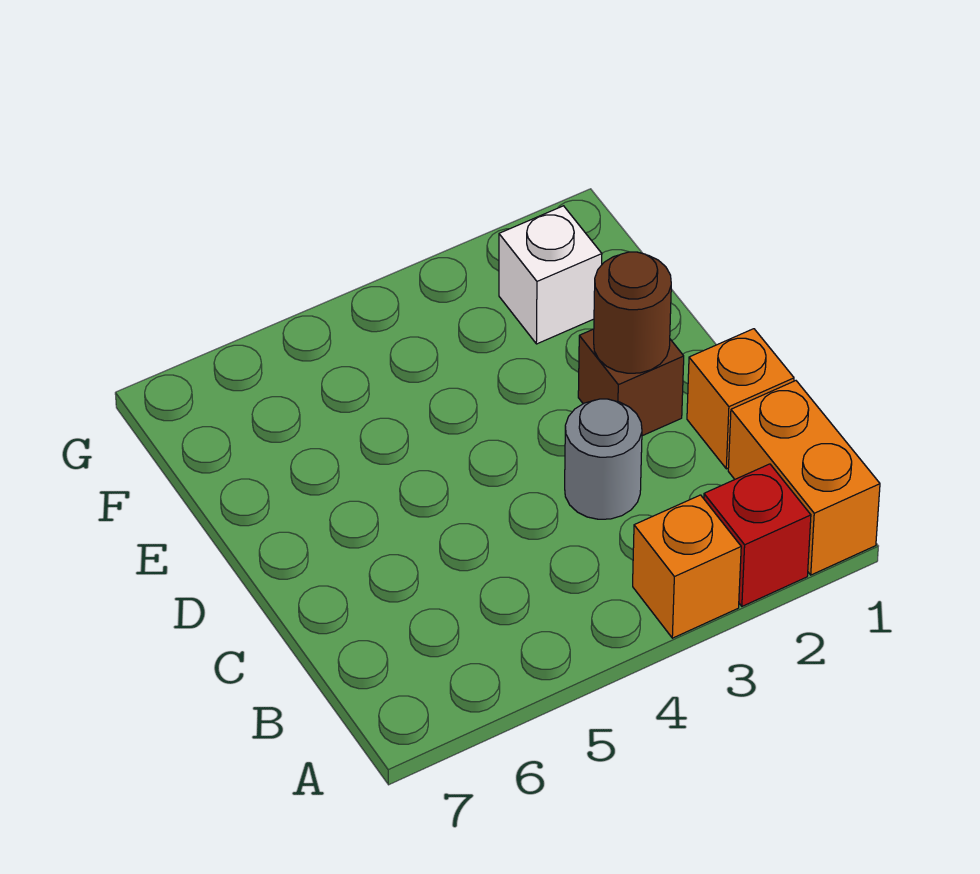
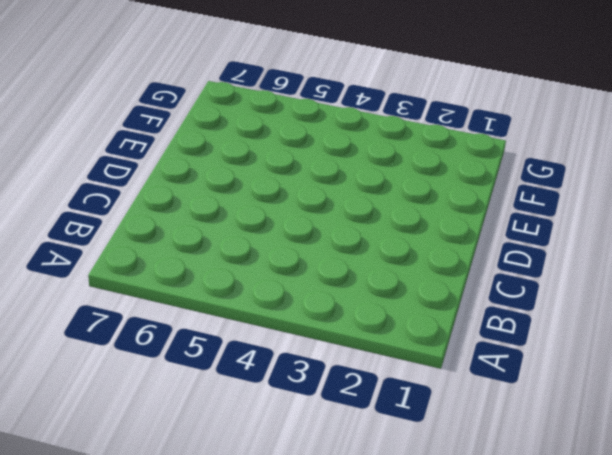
none -> orange brick A1:B1 level 1
none -> red brick A2 level 1

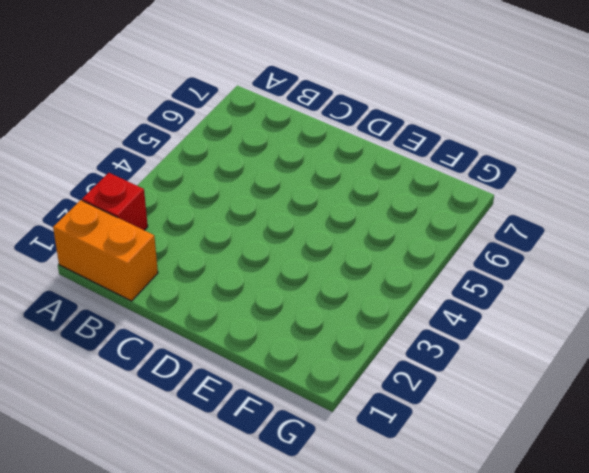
none -> orange brick A3 level 1
none -> orange brick C1 level 1

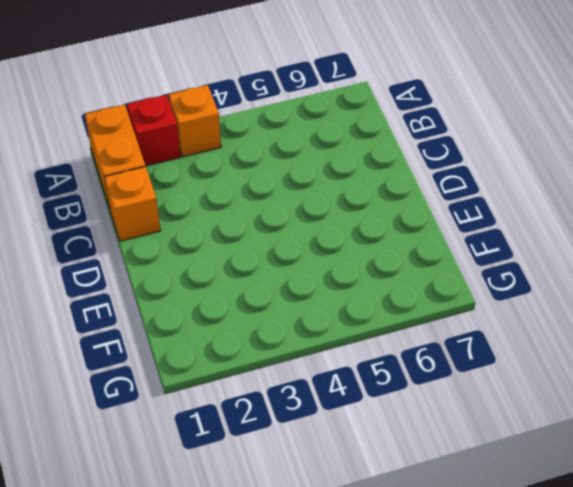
none -> grey round brick C3 level 1
none -> brown brick D2 level 1

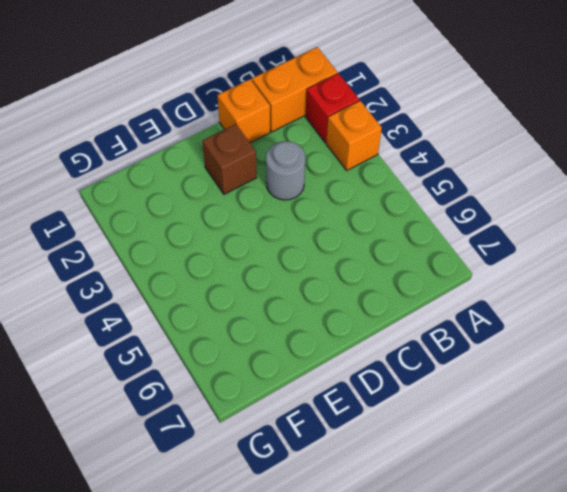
none -> white brick F2 level 1
none -> brown round brick D2 level 2

